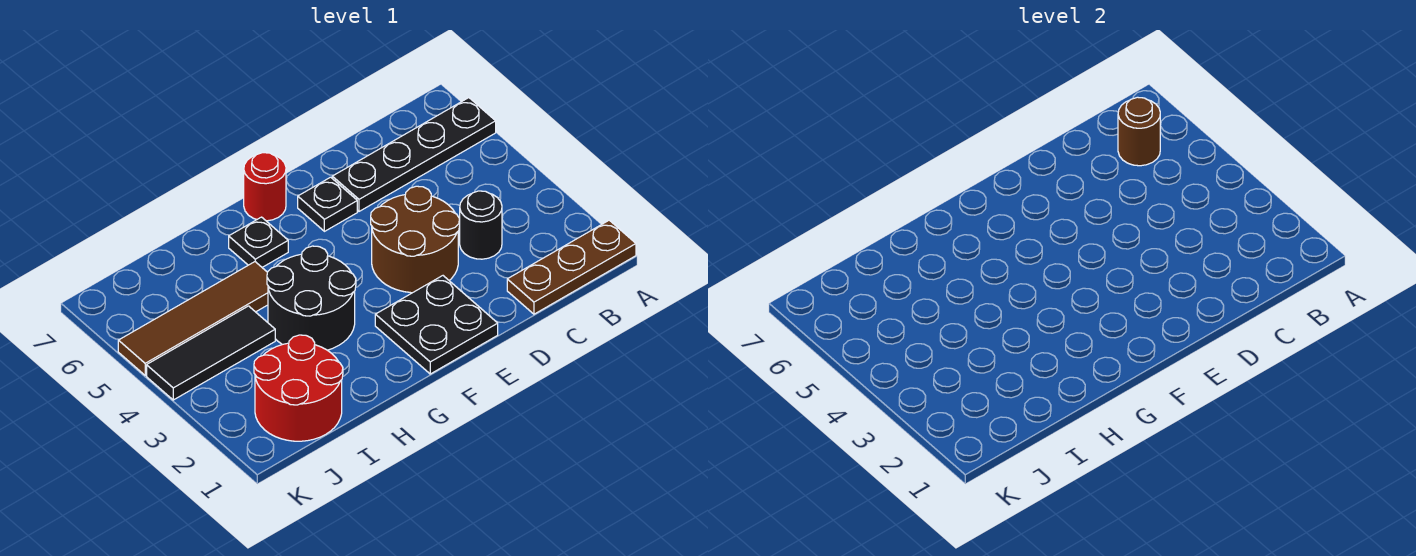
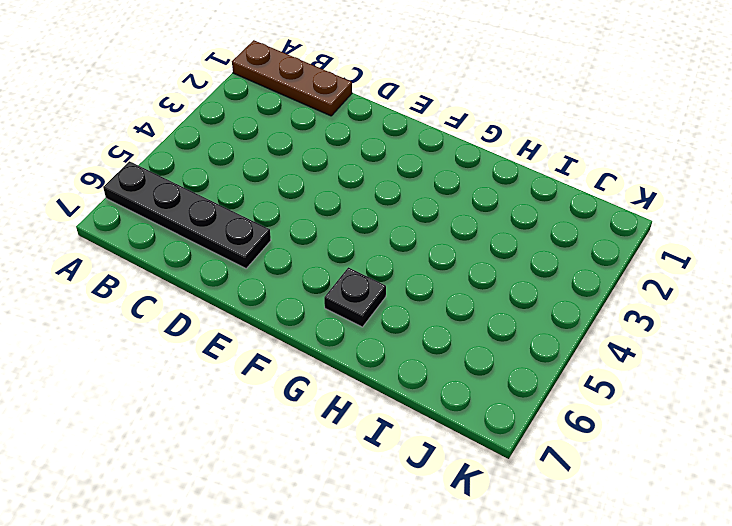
none -> black round brick C3 level 1
none -> brown round brick D3:E4 level 1
none -> black plate E1:F2 level 1

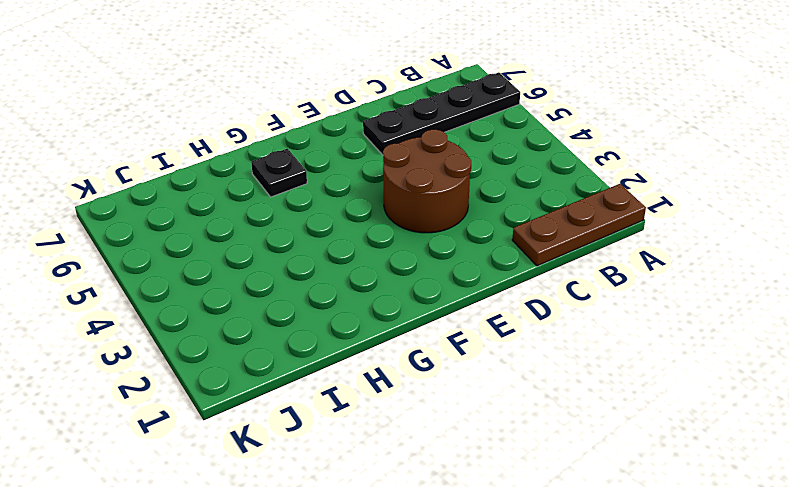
none -> black round brick C3 level 1
none -> black plate E1:F2 level 1
none -> black plate E6 level 1

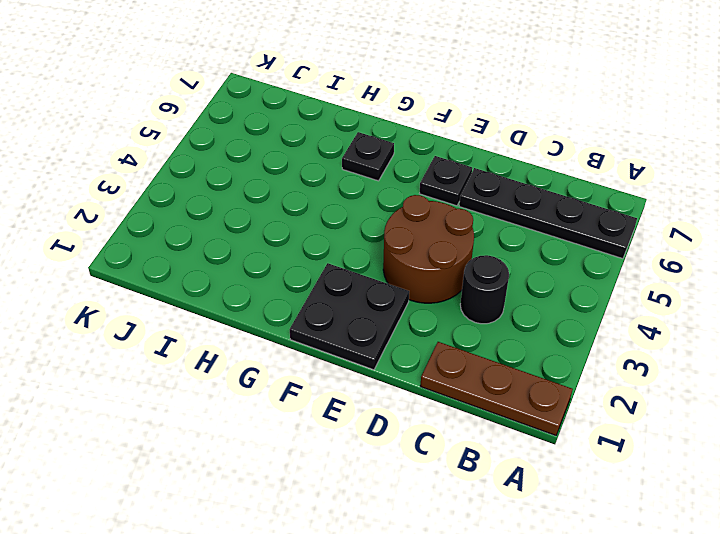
none -> red round brick F7 level 1
none -> black round brick G3:H4 level 1
none -> brown tile H5:K5 level 1

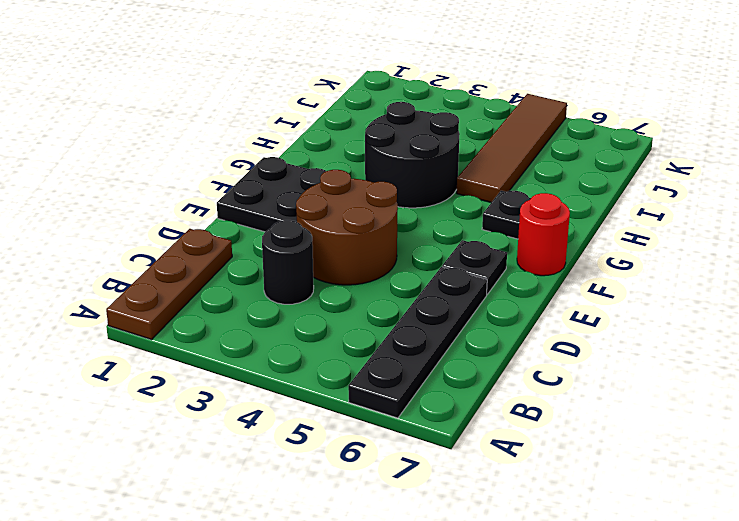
none -> red round brick I1:J2 level 1
none -> black tile I4:K4 level 1
none -> brown round brick B6 level 2

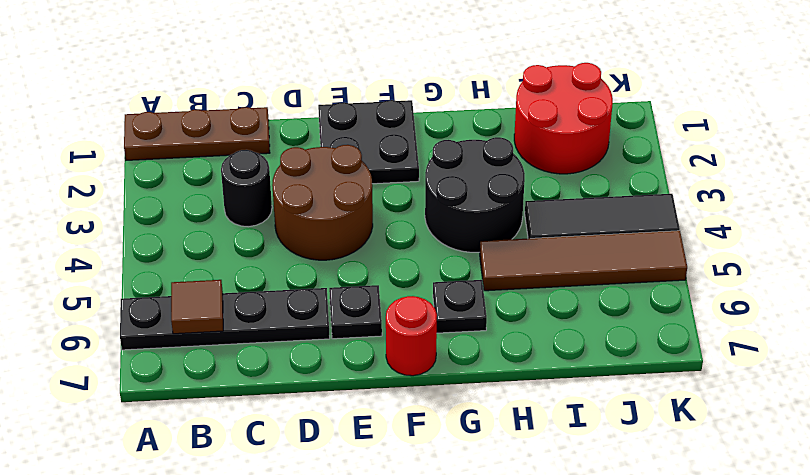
brown tile B6 level 2 -> brown round brick B6 level 2

